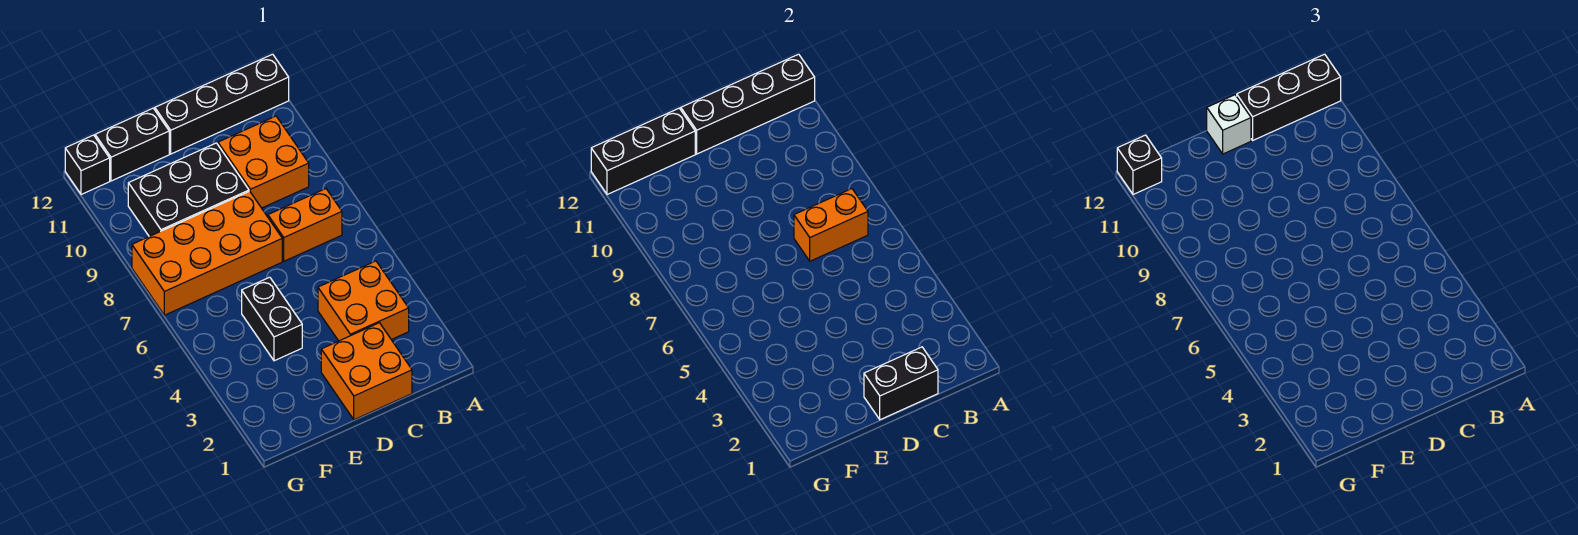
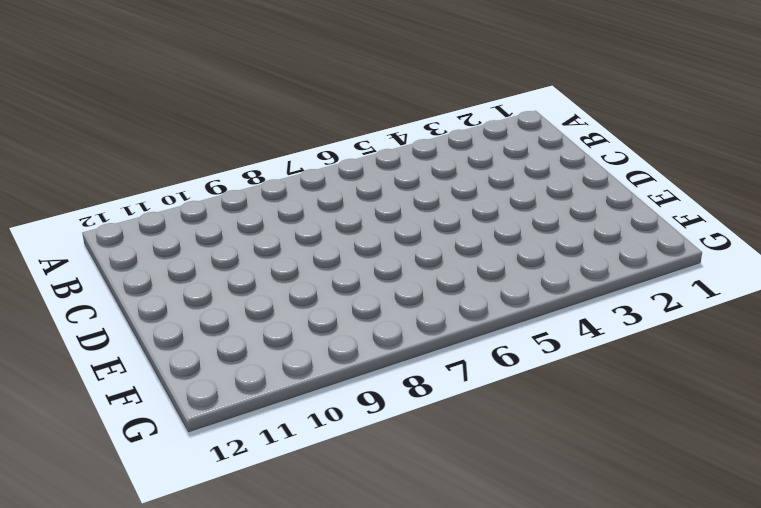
none -> black brick A12:D12 level 1
none -> orange brick B3:C4 level 1
none -> orange brick B7:C7 level 1

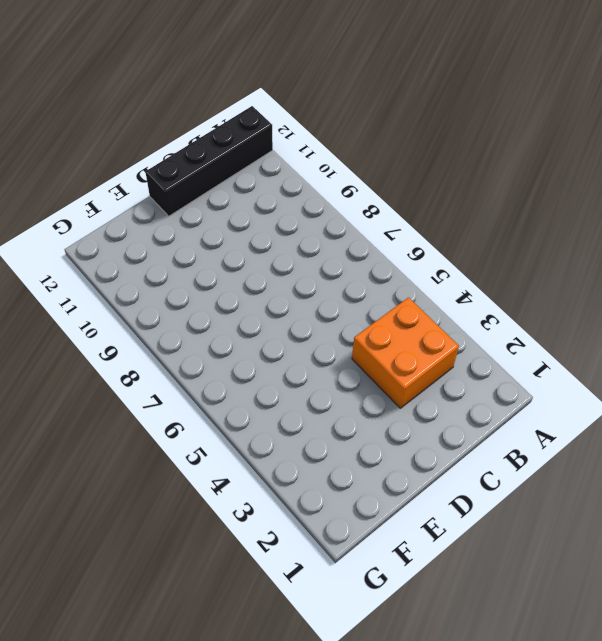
none -> orange brick B7:C7 level 1
none -> orange brick B9:C10 level 1
none -> orange brick C1:D2 level 1

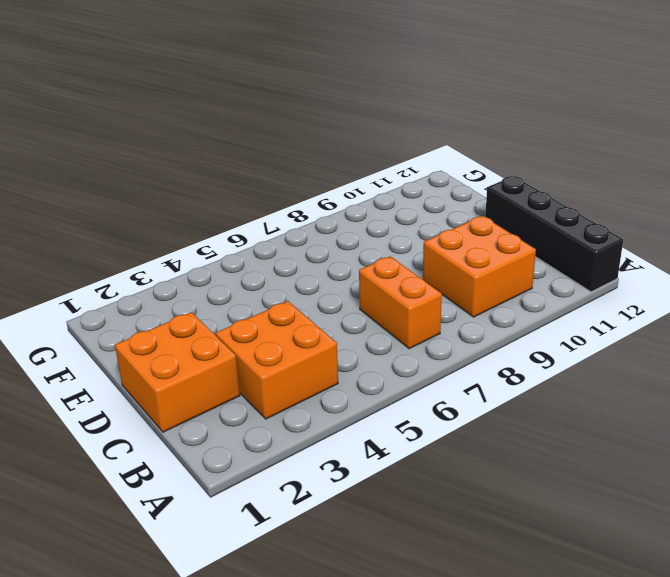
none -> orange brick D7:G8 level 1
none -> black brick D9:F10 level 1
none -> black brick E4:E5 level 1

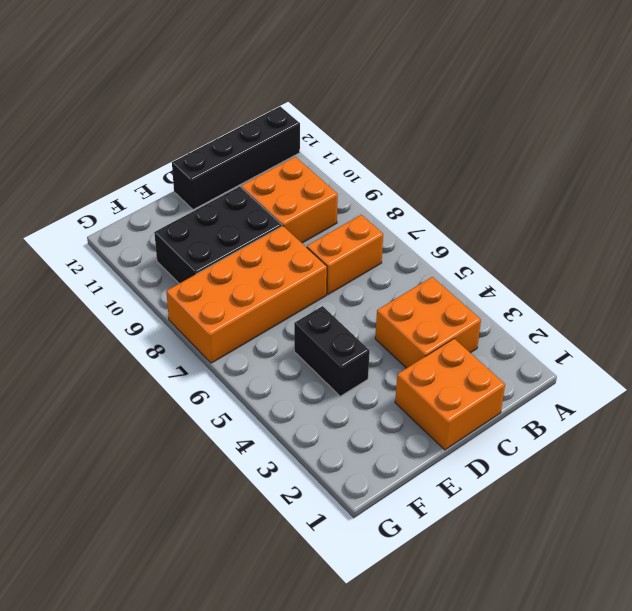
none -> black brick E12:F12 level 1
none -> black brick G12 level 1
none -> black brick A12:D12 level 2

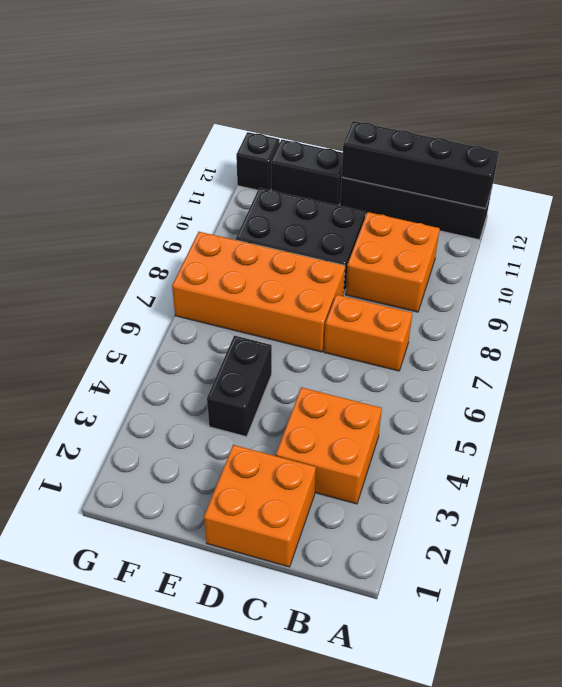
none -> orange brick B7:C7 level 2
none -> black brick C1:D1 level 2
none -> black brick E12:G12 level 2

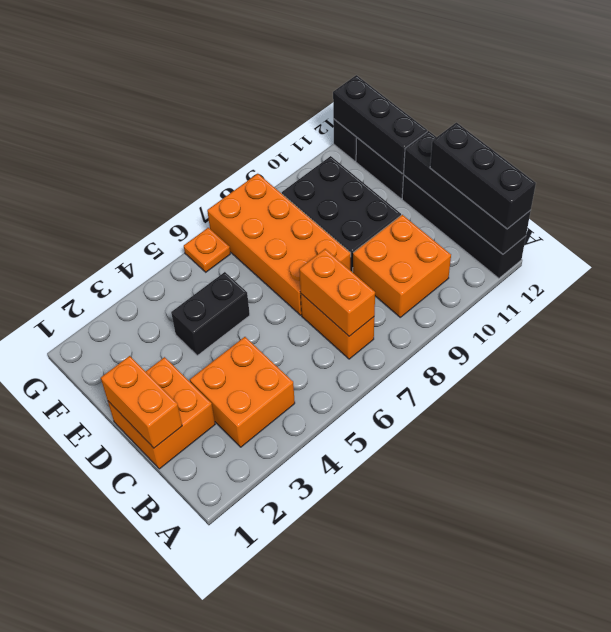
orange brick C1:D1 level 2 -> black brick C1:D1 level 2
orange plate G6 level 1 -> none
none -> white brick D12 level 3
none -> black brick G12 level 3

